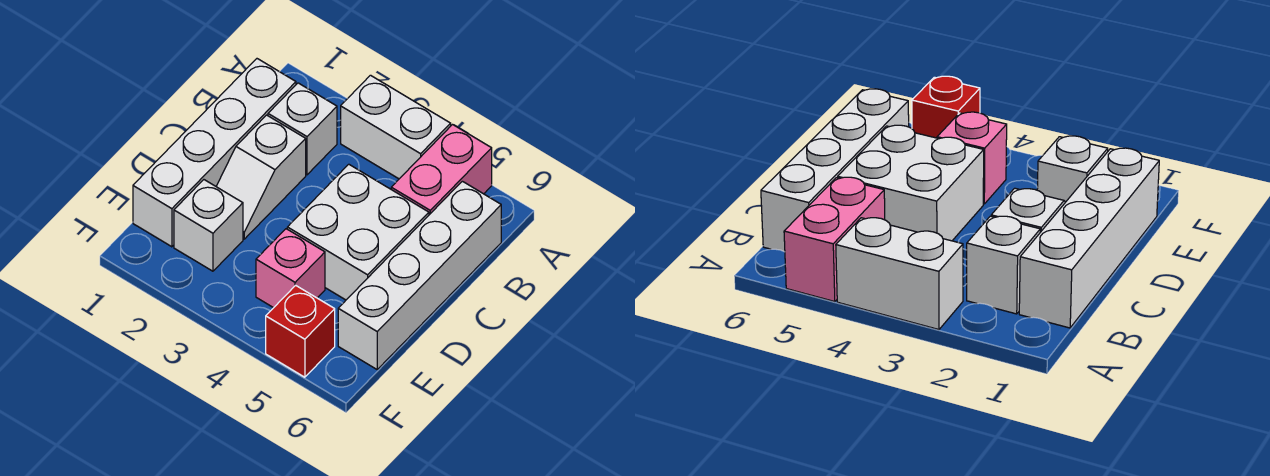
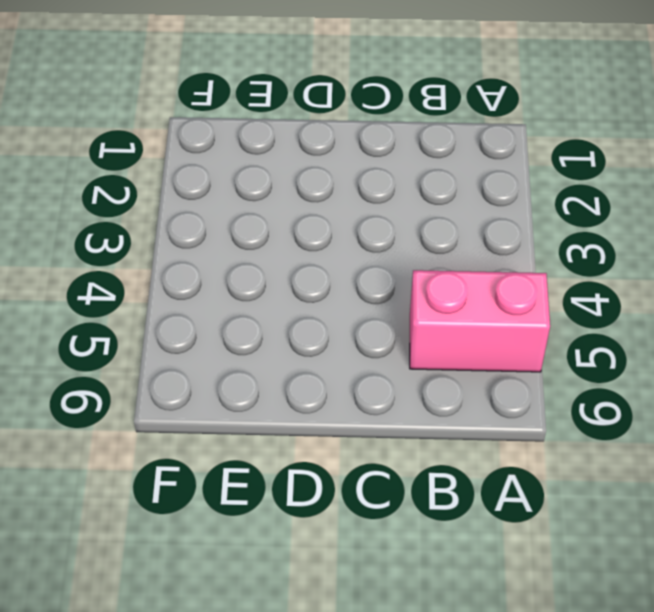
none -> white brick A3:A4 level 1
none -> white brick B1:E1 level 1

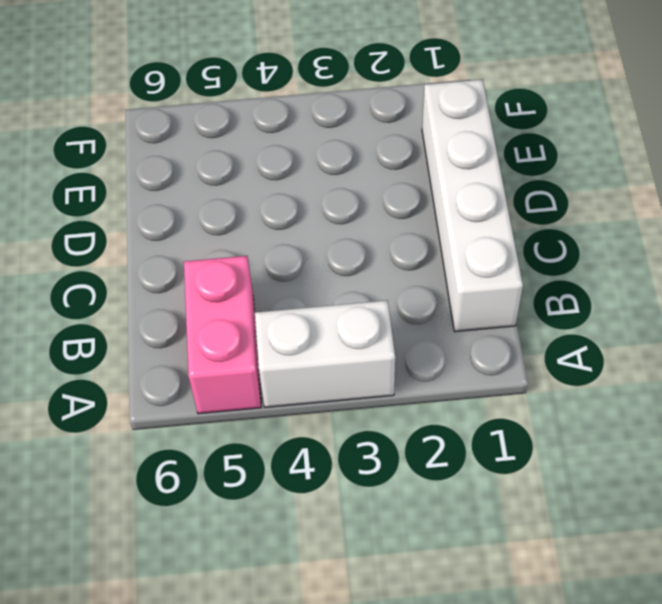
none -> white brick B2 level 1
none -> white brick B6:E6 level 1

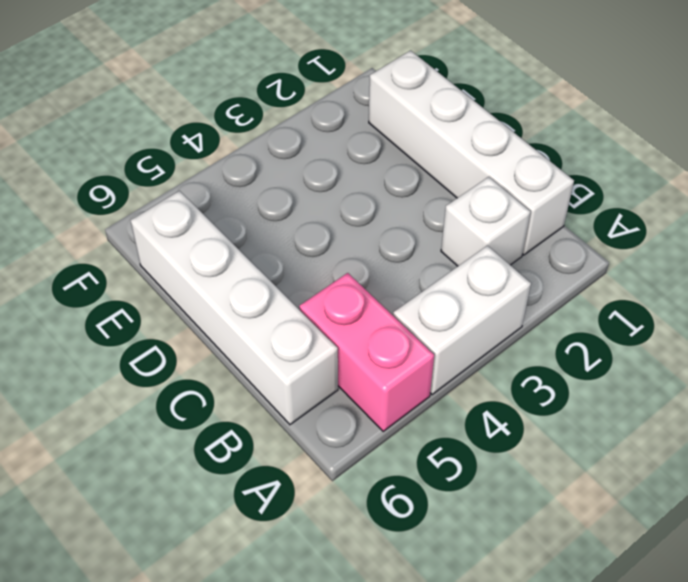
none -> white slope C2:D2 level 1 top C
none -> white brick C4:D5 level 1

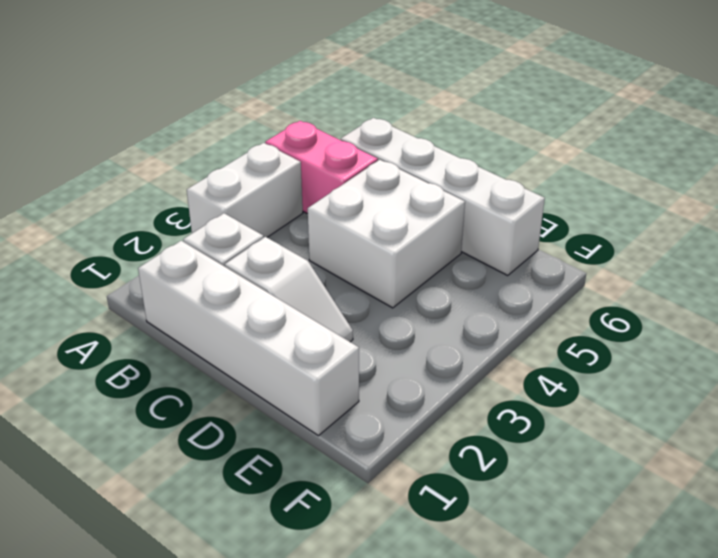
none -> white brick E2 level 1
none -> pink brick E4 level 1

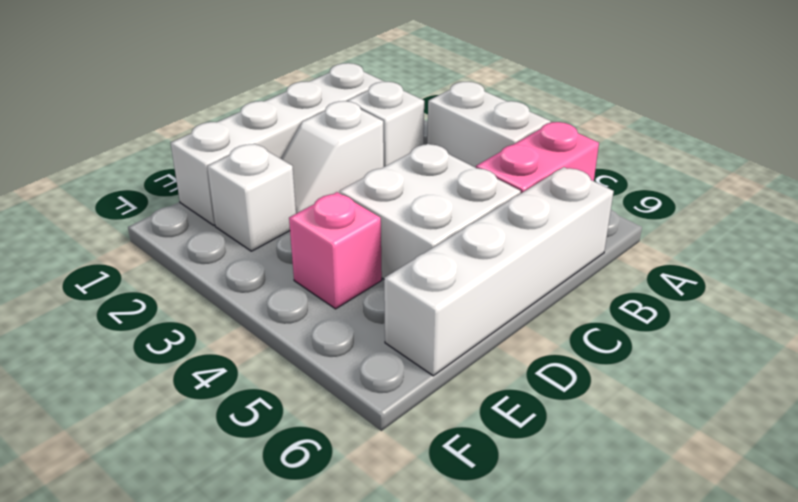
none -> red brick F5 level 1

